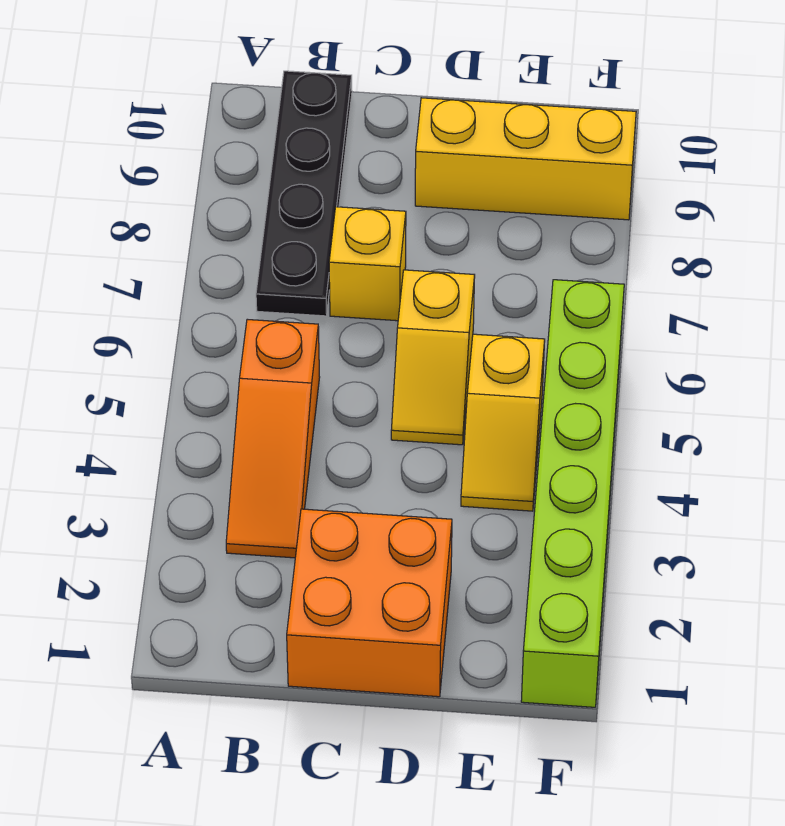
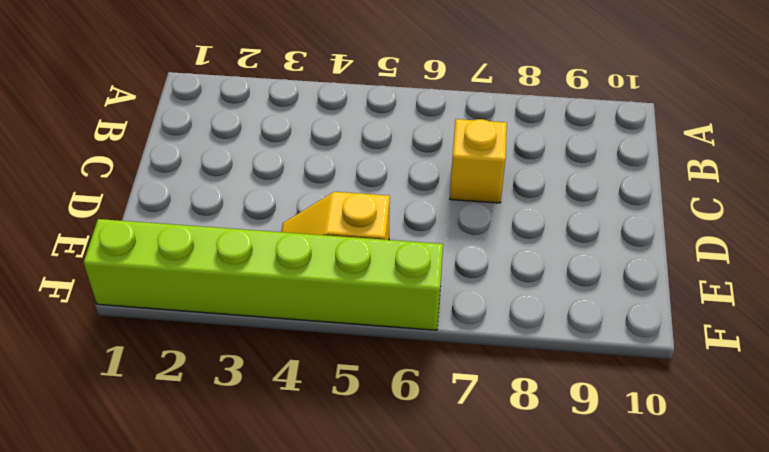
none -> orange slope B3:B5 level 1 top 5
none -> black plate B7:B10 level 1

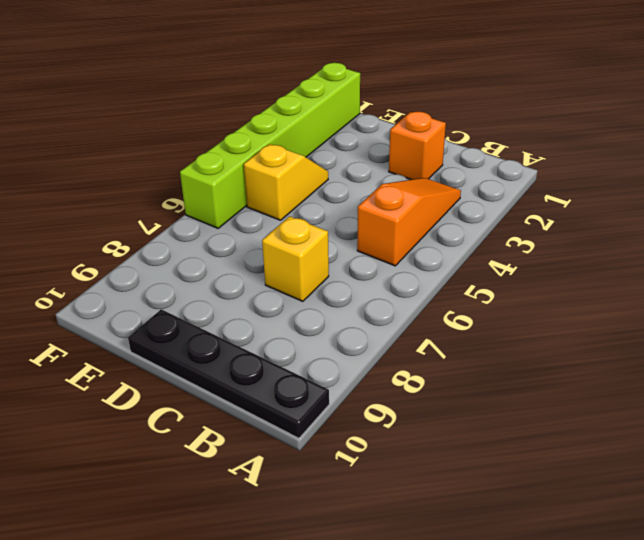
black plate A10:D10 level 1 -> black plate B7:B10 level 1
orange brick C2 level 1 -> orange brick C1:D2 level 1
none -> yellow slope D5:D6 level 1 top 6
none -> yellow brick D9:F9 level 1

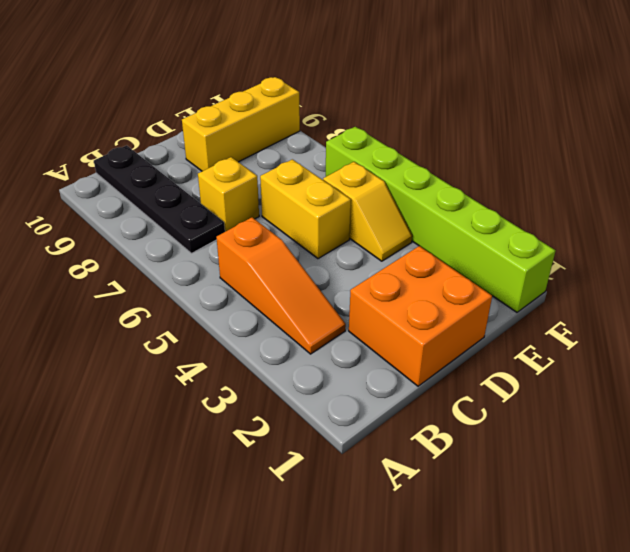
yellow brick D5:D6 level 1 -> yellow slope D5:D6 level 1 top 6

